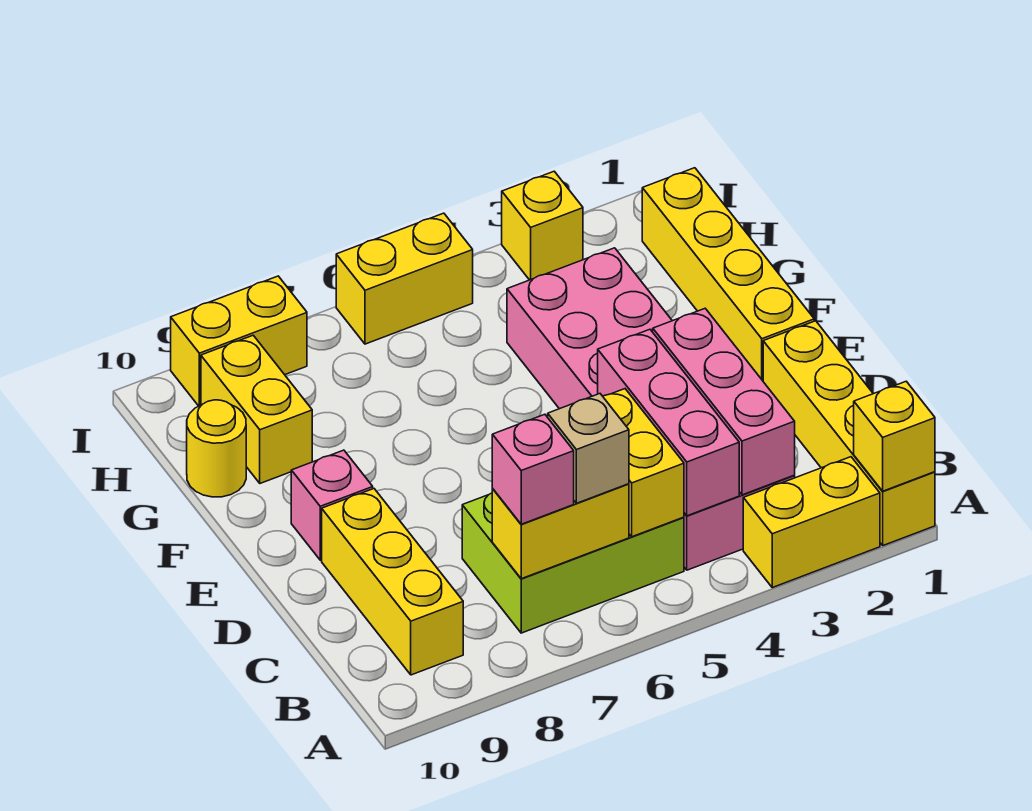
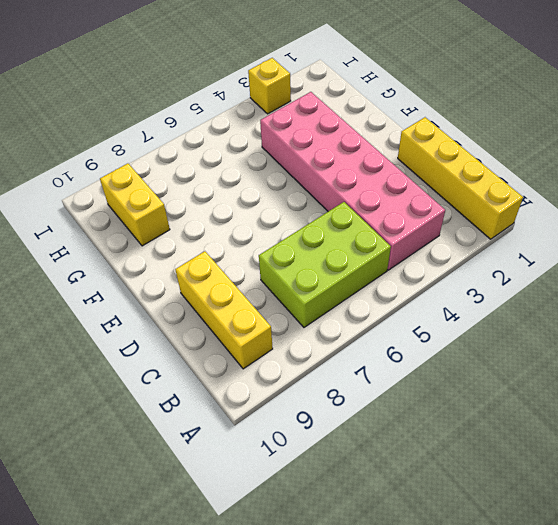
none -> yellow brick A2:A3 level 1
none -> yellow brick E1:H1 level 1
none -> pink brick E9 level 1

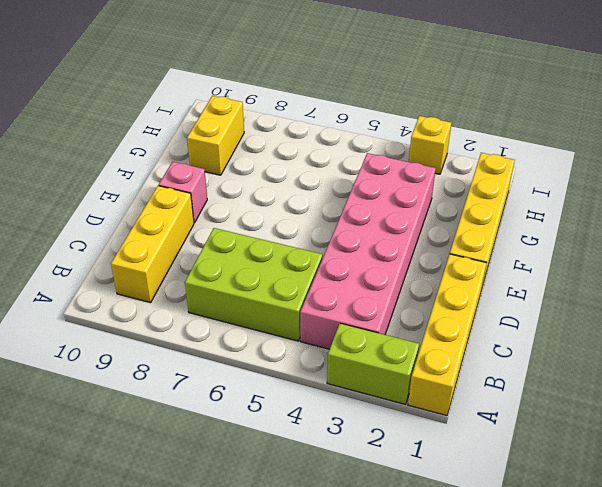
lime brick A2:A3 level 1 -> yellow brick A2:A3 level 1
none -> yellow round brick G10 level 1
none -> yellow brick I5:I6 level 1
none -> yellow brick I8:I9 level 1

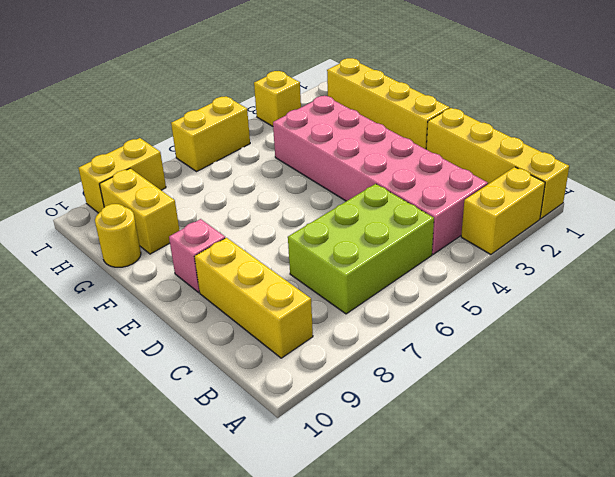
none -> yellow brick A1 level 2
none -> pink brick B3:D3 level 2
none -> pink brick B4:D4 level 2

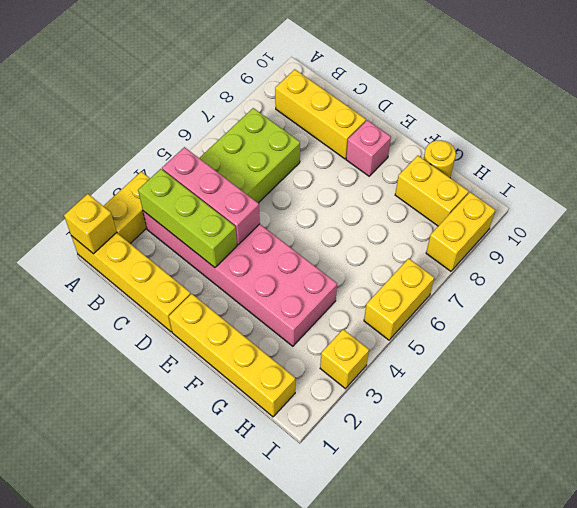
lime brick B3:D3 level 2 -> pink brick B3:D3 level 2
none -> yellow brick B5:C5 level 2
none -> yellow brick B6:B7 level 2
none -> tan brick B6 level 3

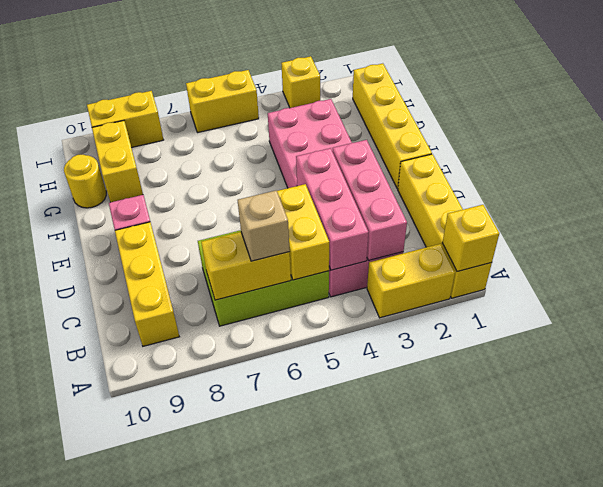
none -> pink brick B7 level 3

